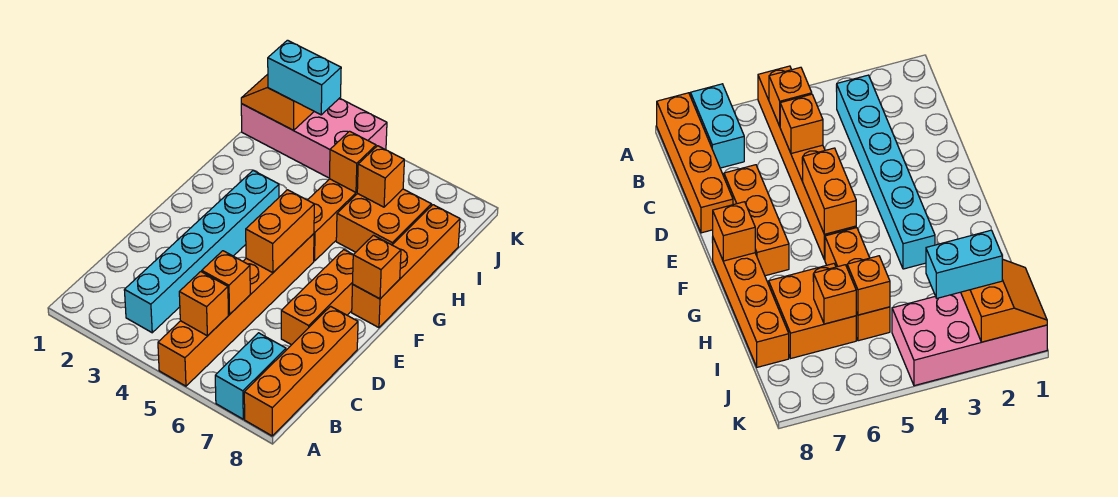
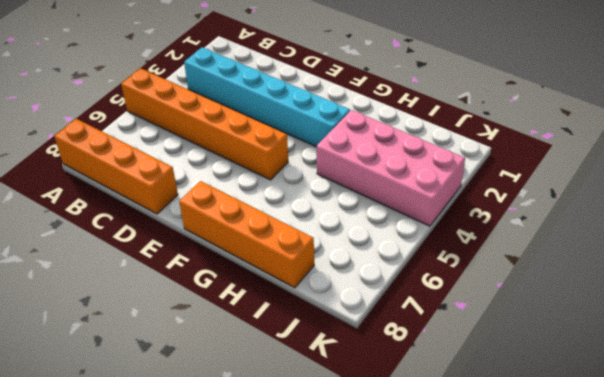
pink brick H3:K4 level 1 -> pink brick J1:K4 level 1
none -> cyan brick A7:B7 level 1
none -> orange brick D7:F7 level 1
none -> orange brick G5:I5 level 1

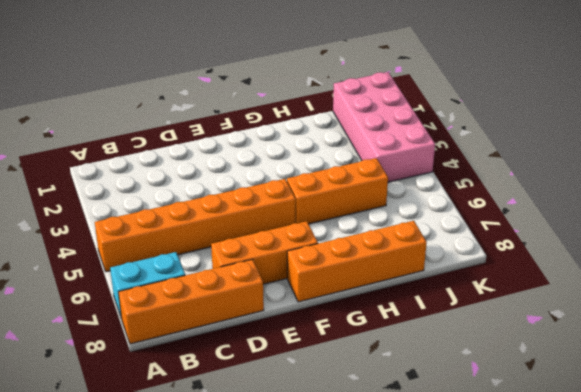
none -> cyan brick B3:G3 level 1
none -> orange brick H6:I7 level 1
none -> orange brick B5 level 2

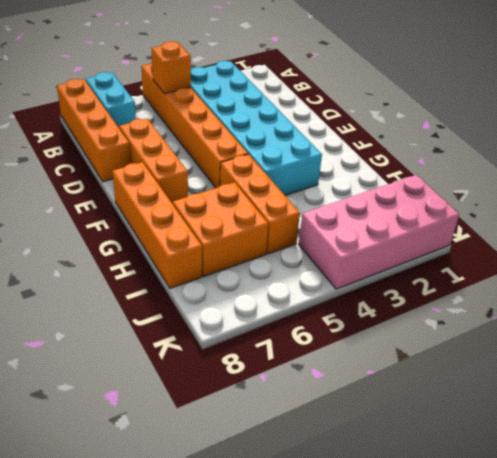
cyan brick B3:G4 level 1 -> cyan brick B3:G3 level 1
none -> orange brick C5 level 2
none -> orange brick E5:F5 level 2
none -> orange brick F8 level 2

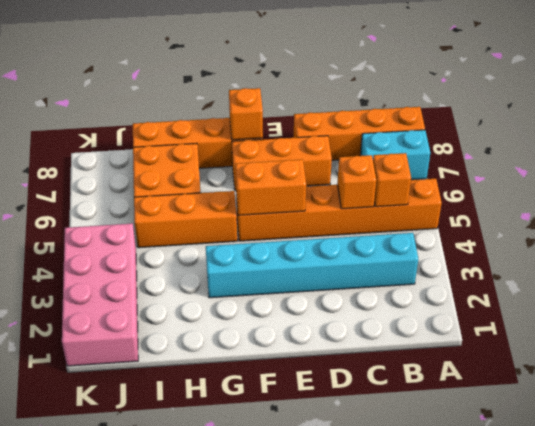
none -> orange brick I5 level 2
none -> orange brick I6 level 2
none -> orange slope J1:K2 level 2 top 2

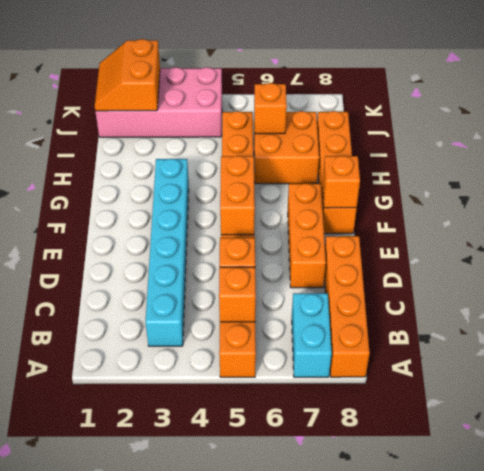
none -> orange brick I5 level 2
none -> cyan brick J2:J3 level 3

